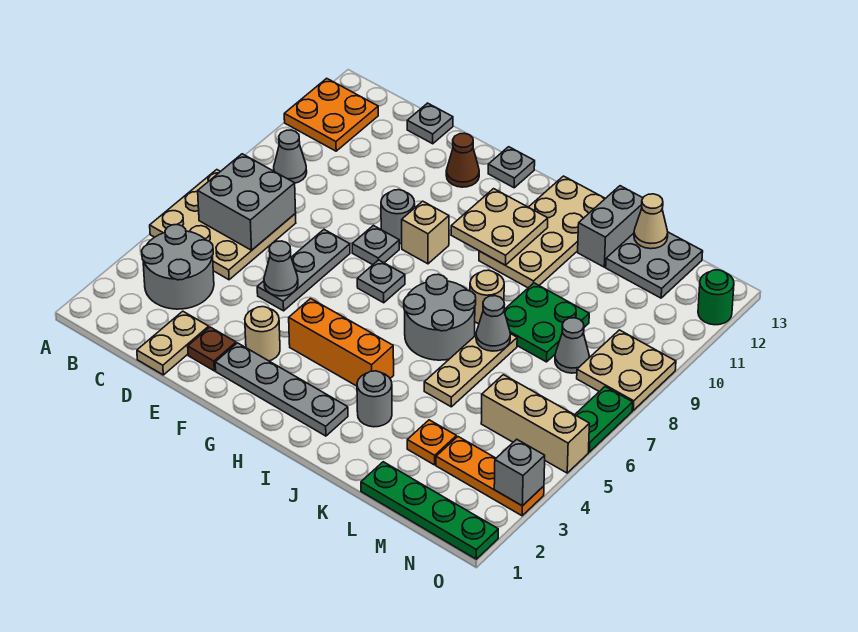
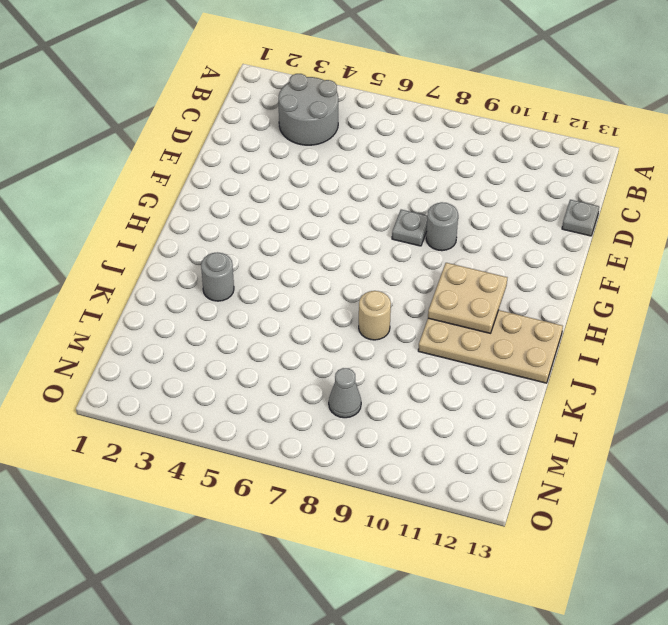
none -> tan plate A5:C7 level 1
none -> orange plate A11:B12 level 1
none -> grey cone B9 level 1
none -> tan plate D1:D2 level 1

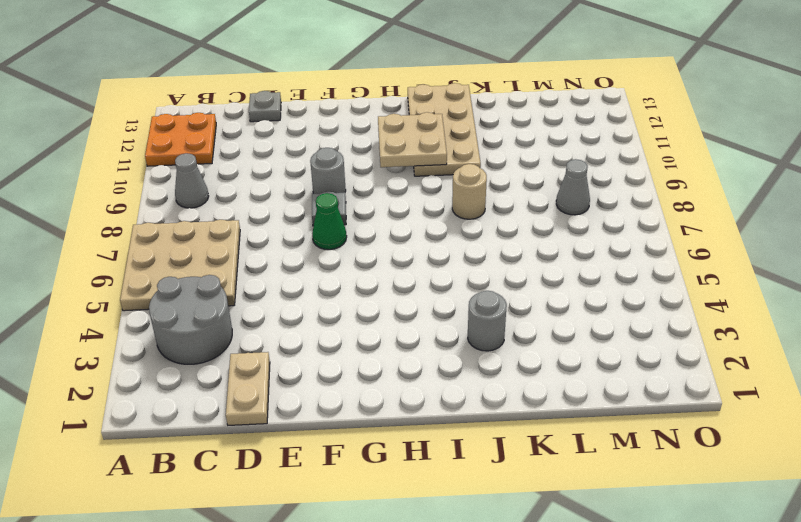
green cone F7 level 1 -> none
none -> brown plate E2 level 1
none -> grey plate E5:E7 level 1
none -> grey plate F2:I2 level 1
none -> tan round brick F3 level 1

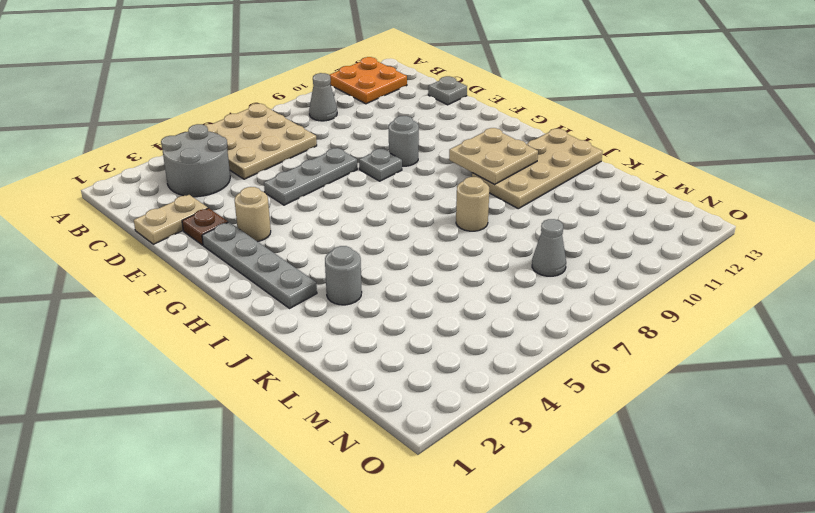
none -> brown cone F12 level 1
none -> orange brick G4:I4 level 1
none -> grey plate G7 level 1
none -> tan brick G9 level 1

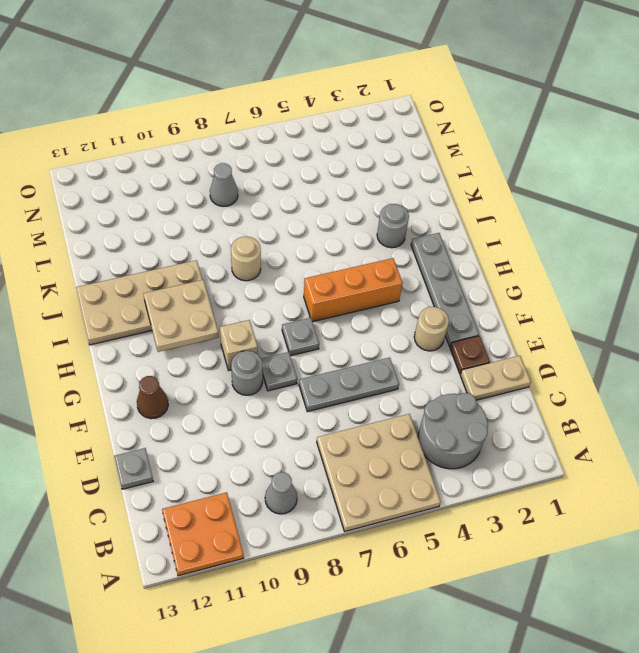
orange brick H4:H6 level 1 -> orange brick G4:I4 level 1
none -> grey plate G13 level 1
none -> grey round brick I6:J7 level 1
none -> tan plate K5:K7 level 1
none -> green plate K8:L9 level 1

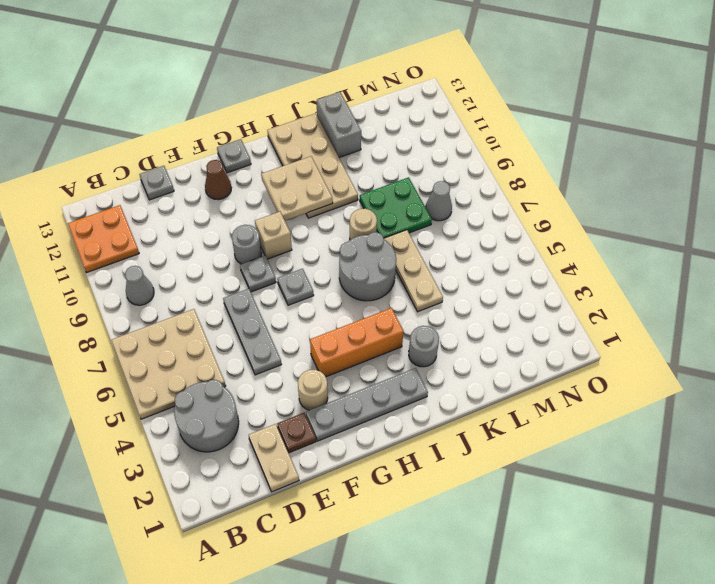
none -> green plate L1:O1 level 1
none -> orange plate L3 level 1
none -> grey plate L12:M13 level 1
none -> orange plate M3:O3 level 1

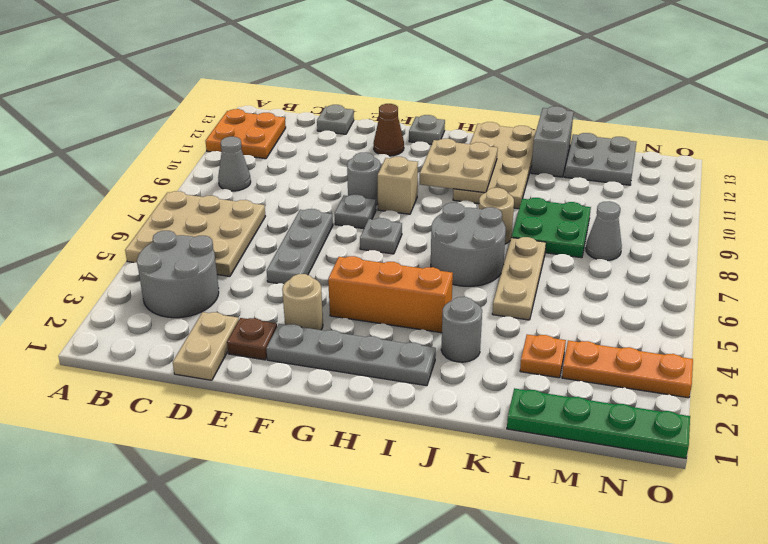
none -> tan brick M5:O5 level 1
none -> tan plate N8:O9 level 1
none -> green plate O6:O7 level 1
none -> green round brick O12 level 1

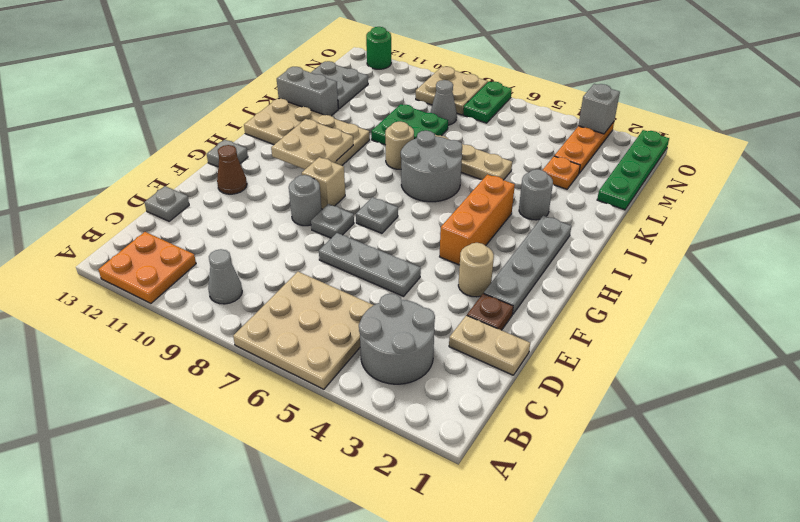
green plate N7:O7 level 1 -> green plate O6:O7 level 1
none -> tan brick M5:O5 level 1
none -> grey brick B6:C7 level 2
none -> grey cone E5 level 2
none -> grey cone K7 level 2

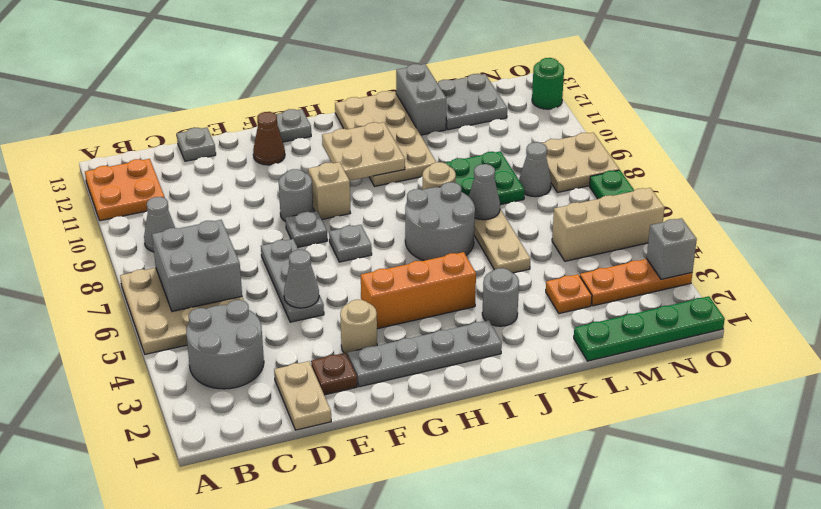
none -> tan cone L13 level 2

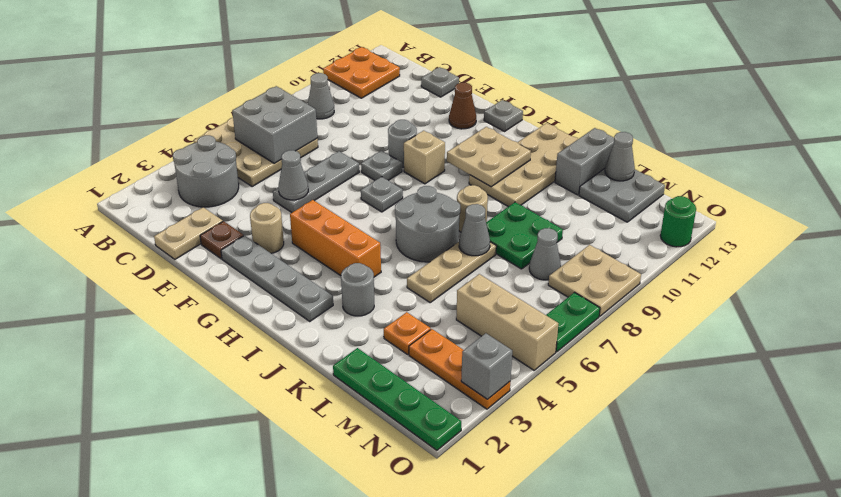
grey cone L13 level 2 -> tan cone L13 level 2

